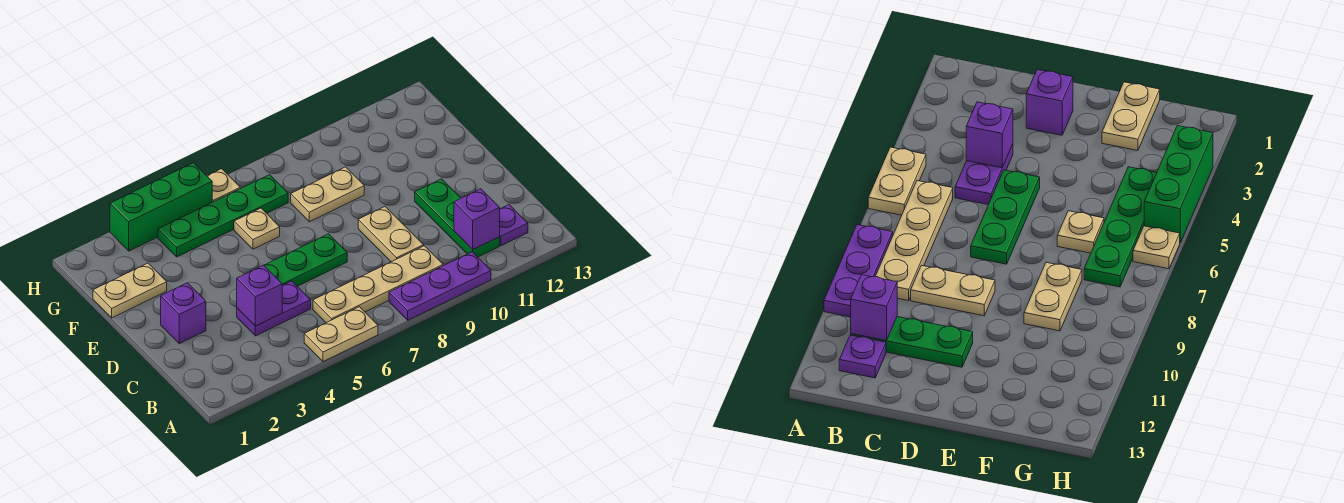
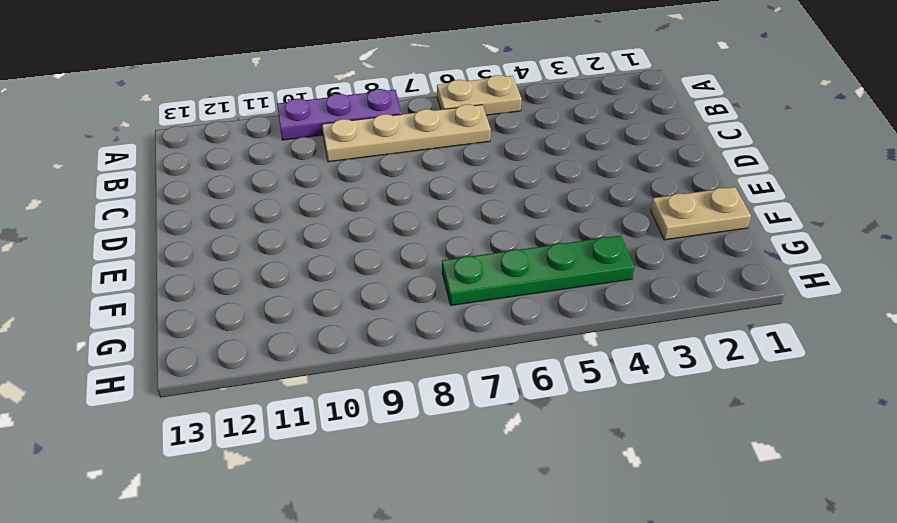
none -> green plate B11:D11 level 1
none -> purple plate B12 level 1
none -> purple plate C4:C5 level 1

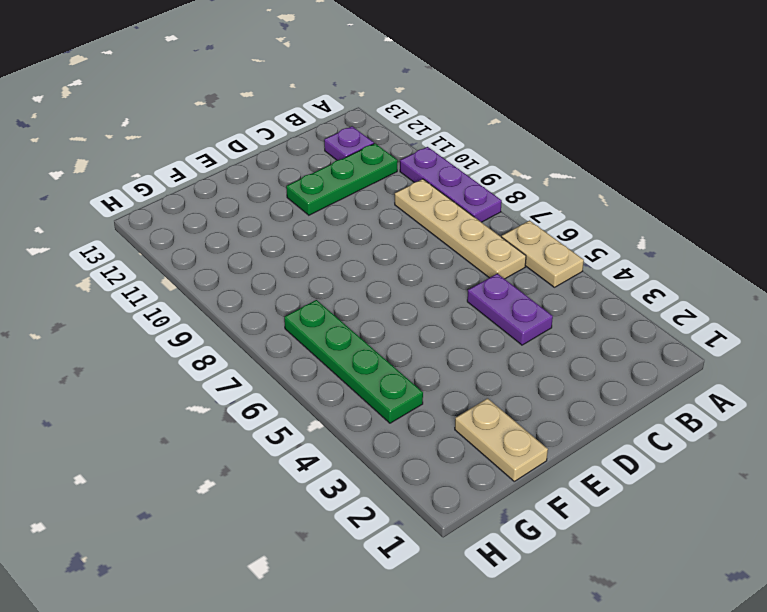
none -> tan plate C9:D9 level 1
none -> purple brick D2 level 1
none -> green plate D5:D7 level 1

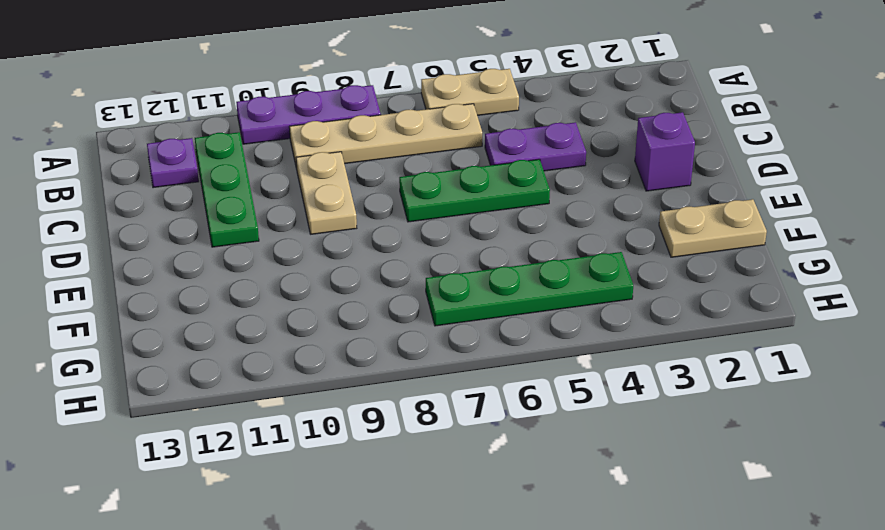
none -> tan plate F6 level 1
none -> tan plate F8:F9 level 1
none -> green brick H3:H5 level 1

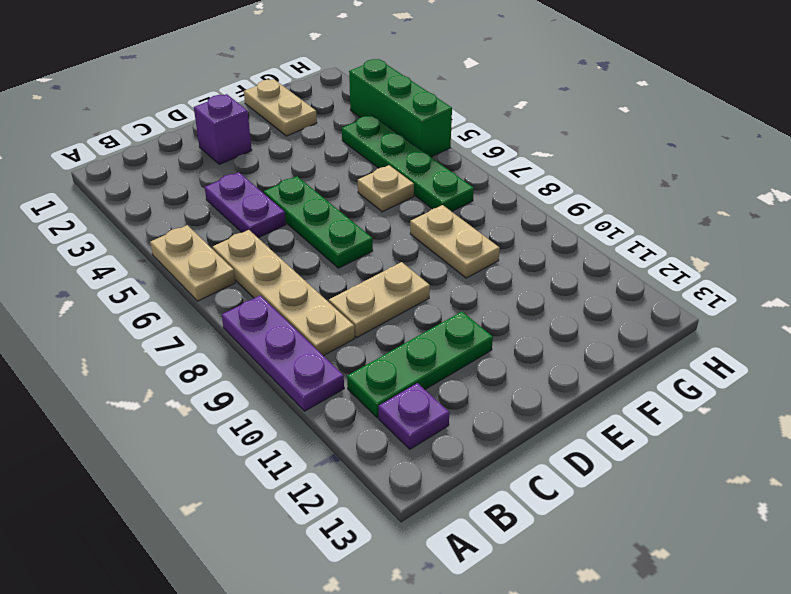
none -> tan plate H6 level 1
none -> purple brick B11 level 2
none -> purple brick C4 level 2

